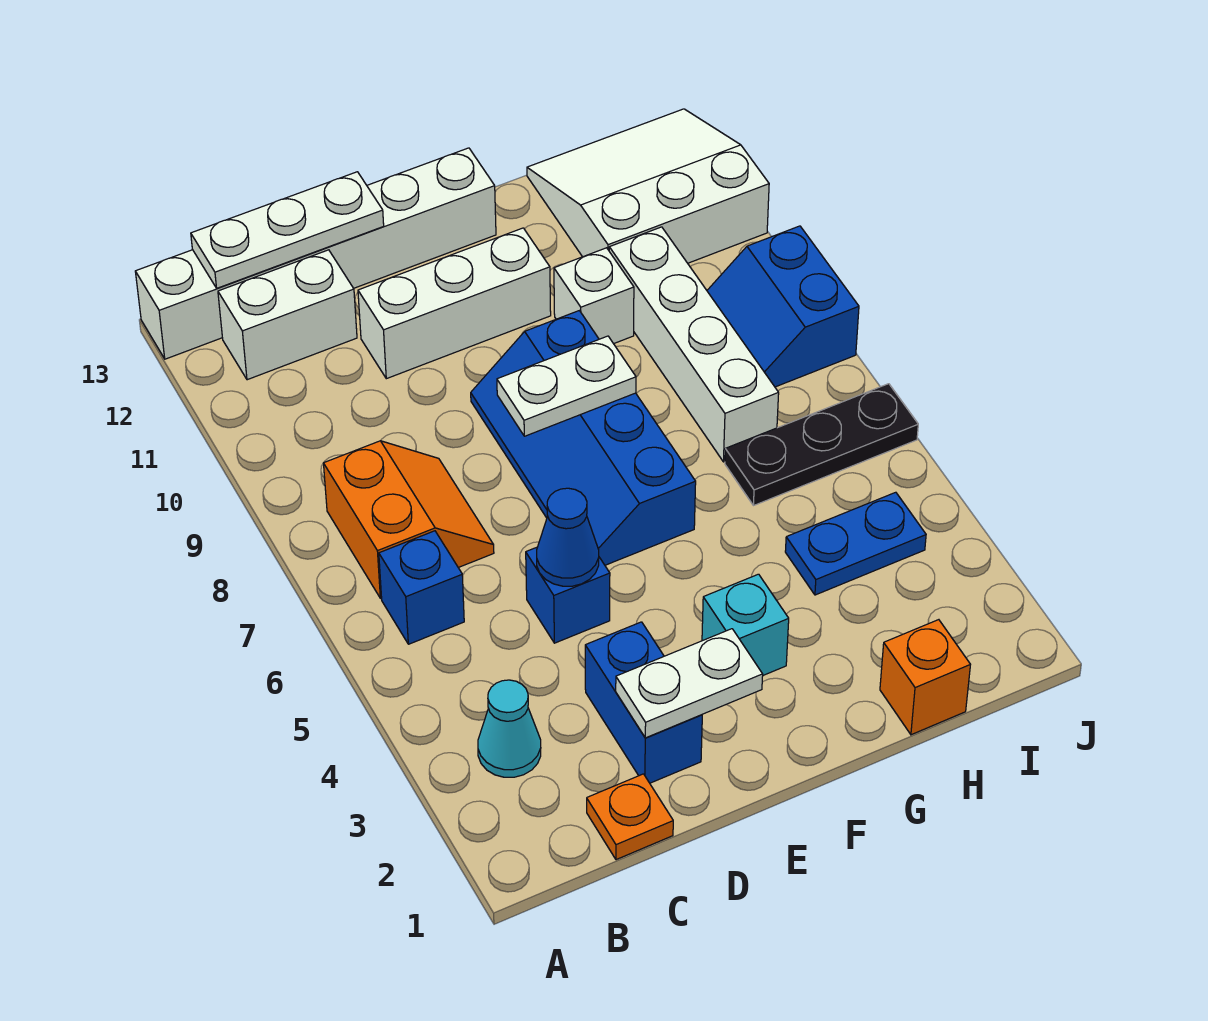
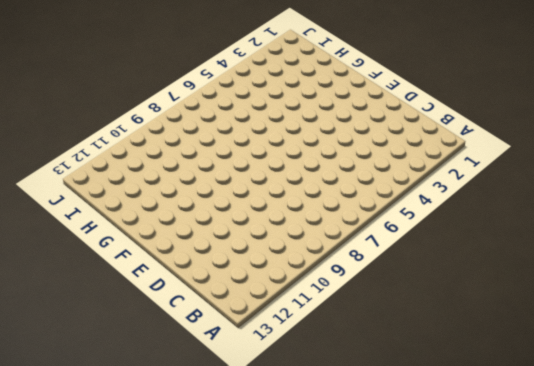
none -> white brick A13:F13 level 1
none -> cyan cone B3 level 1
none -> blue brick B6 level 1

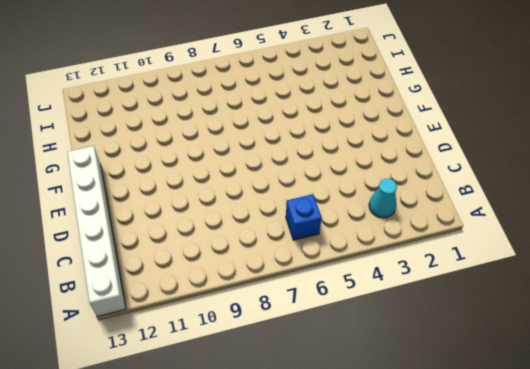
none -> orange slope B7:C8 level 1 top B
none -> white brick B12:C12 level 1
none -> orange plate C1 level 1

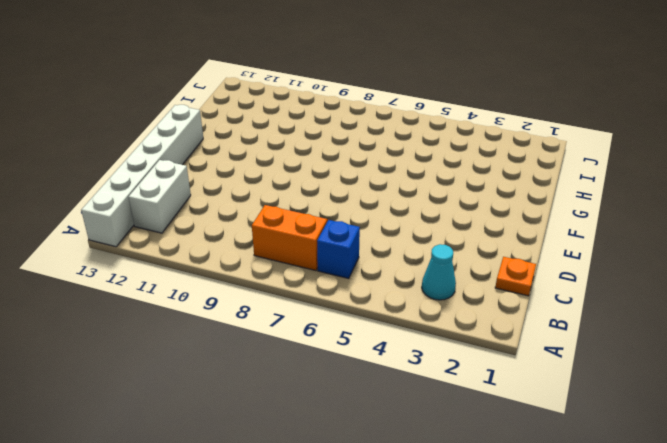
none -> blue brick D2:D3 level 1
none -> blue brick D5 level 1
none -> white brick D11:F11 level 1

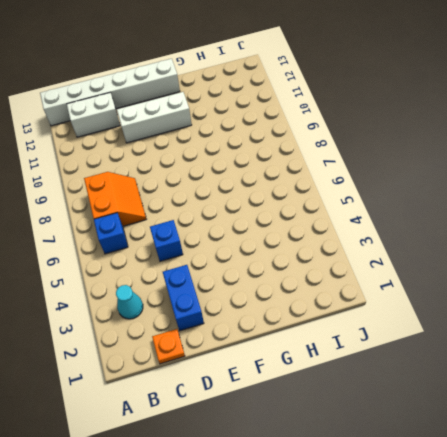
none -> blue slope E6:F9 level 1 top F
none -> cyan brick F3 level 1
none -> white brick G10 level 1

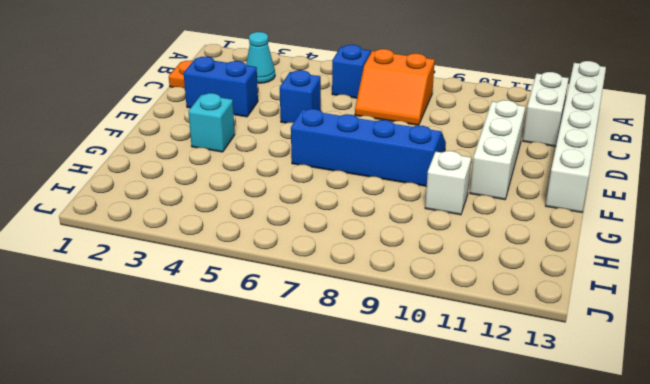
none -> orange brick H1 level 1
none -> blue plate H4:I4 level 1
none -> black plate H6:J6 level 1

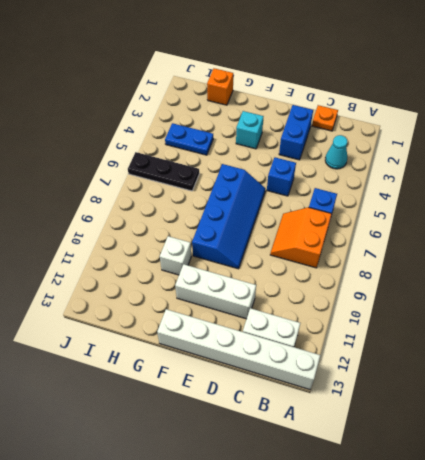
none -> white brick H7:H10 level 1
none -> white slope H11:J13 level 1 top 11
none -> blue slope I8:J9 level 1 top J

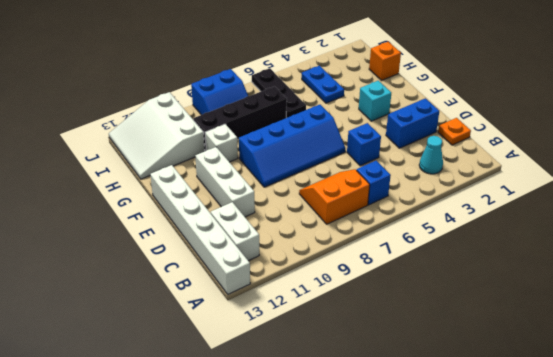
black brick H7:H10 level 1 -> white brick H7:H10 level 1
none -> white plate B13:D13 level 2
none -> white plate D2:E2 level 2
none -> blue cone D5 level 2

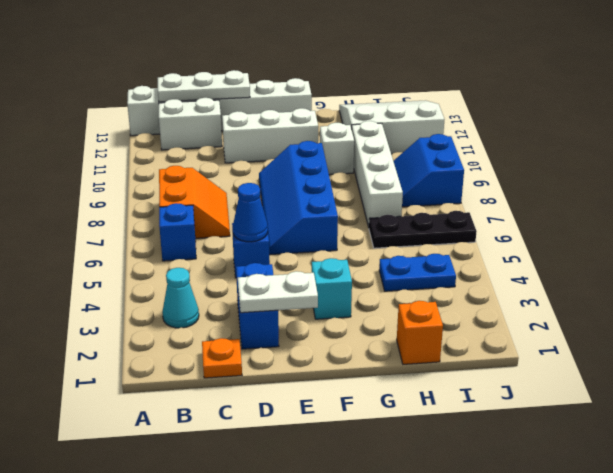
none -> white plate E8:F8 level 2

